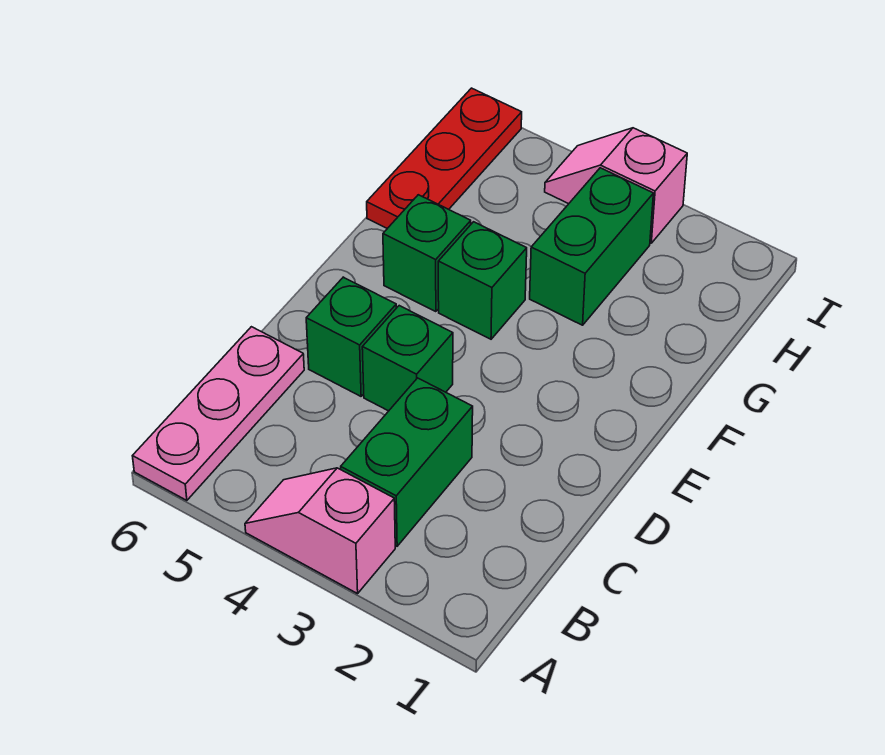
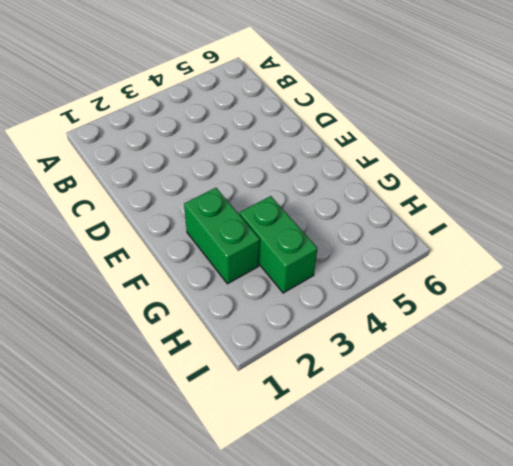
green brick F2:G2 level 1 -> green brick B3:C3 level 1
none -> pink slope A3:A4 level 1 top 3
none -> pink plate A6:C6 level 1

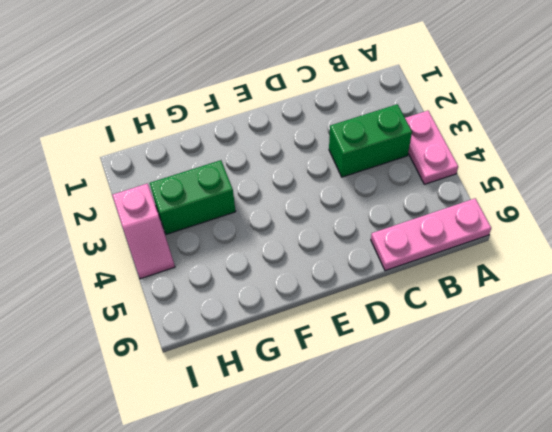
pink plate A3:A4 level 1 -> pink slope A3:A4 level 1 top 3
none -> green brick D4 level 1
none -> green brick D5 level 1

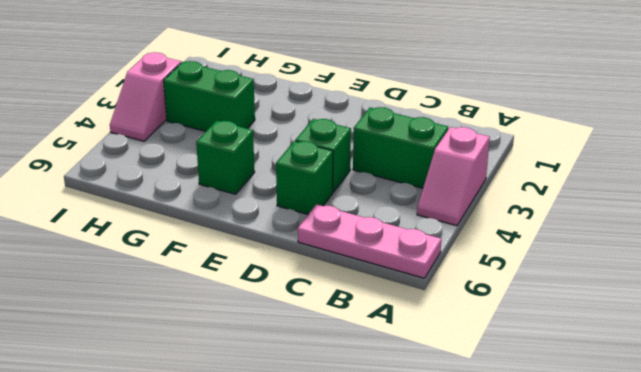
none -> green brick F4 level 1
none -> red plate G6:I6 level 1

